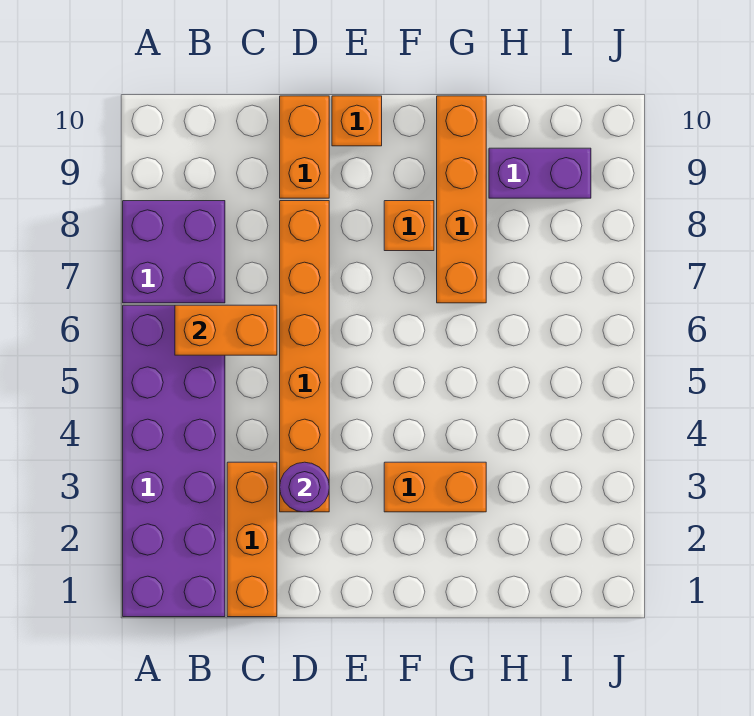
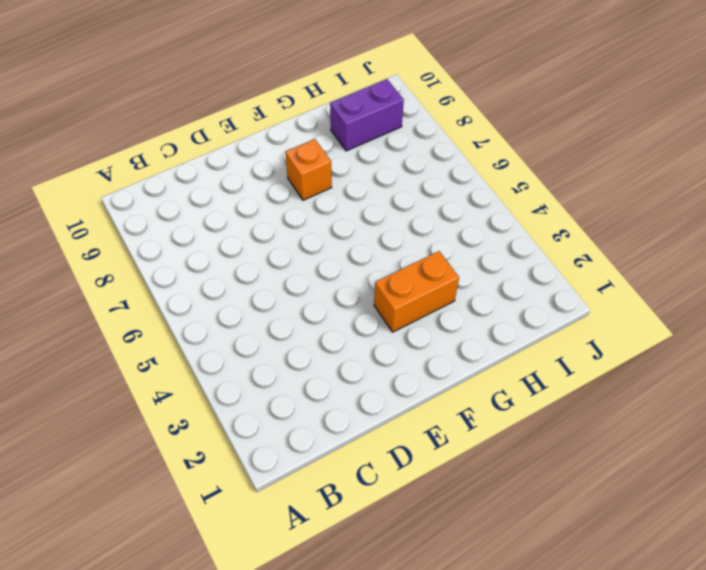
none -> purple brick A1:B6 level 1
none -> purple brick A7:B8 level 1
none -> orange brick C1:C3 level 1

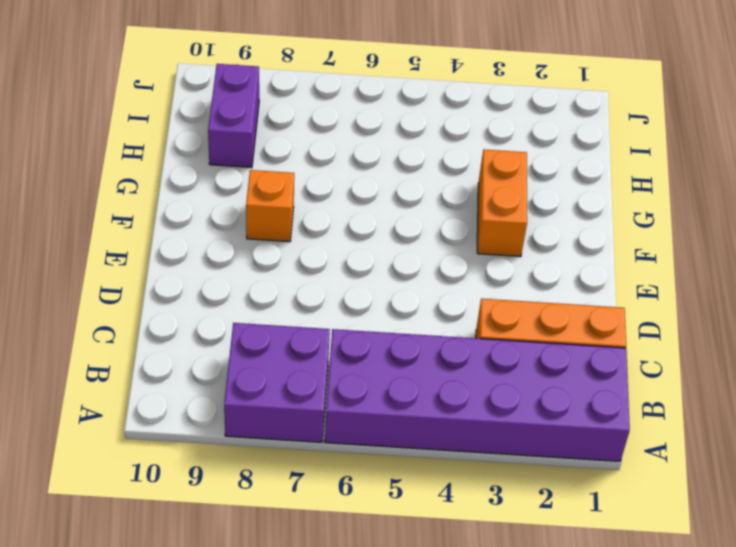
none -> orange brick D3:D8 level 1
none -> orange brick D9:D10 level 1
none -> orange brick E10 level 1

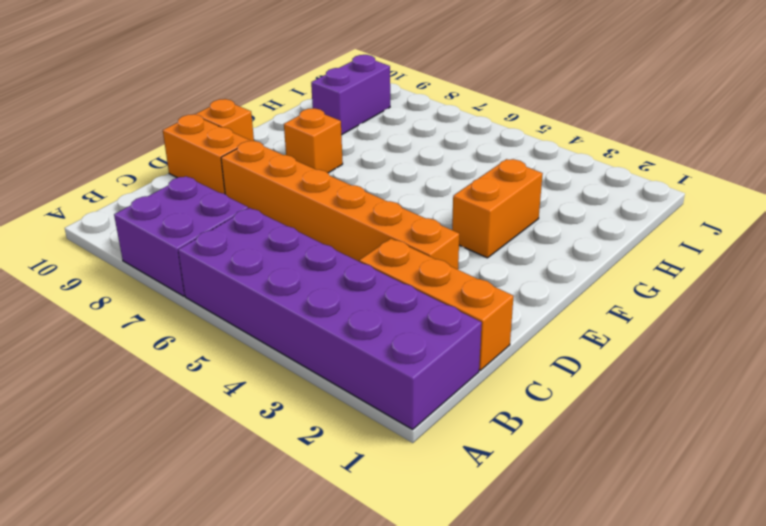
none -> orange brick G7:G10 level 1
none -> orange brick B6:C6 level 2
none -> purple round brick D3 level 2

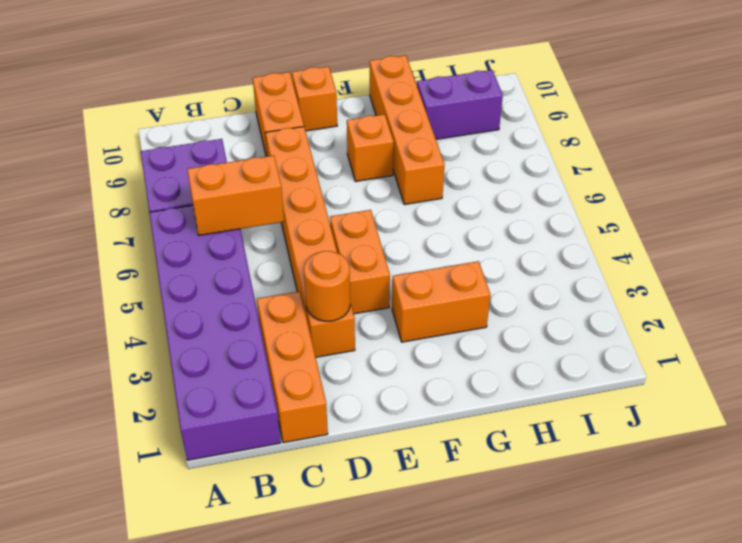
orange round brick D3 level 2 -> purple round brick D3 level 2
orange brick E4:E5 level 1 -> none

